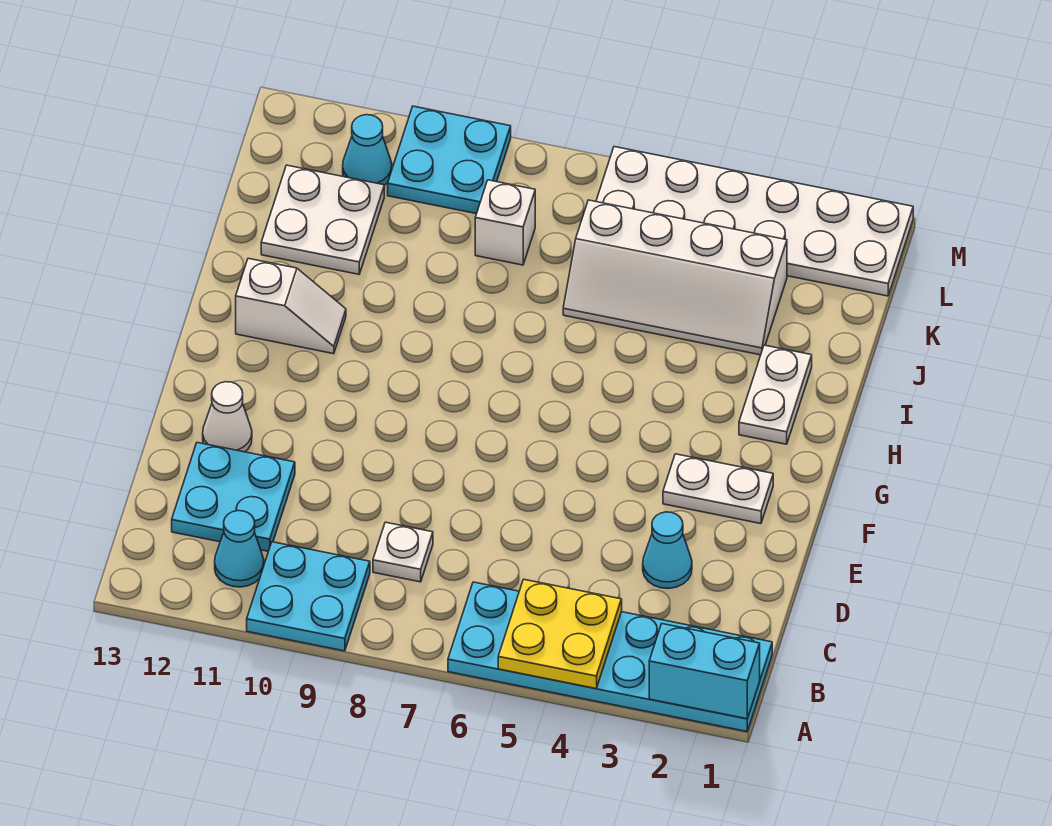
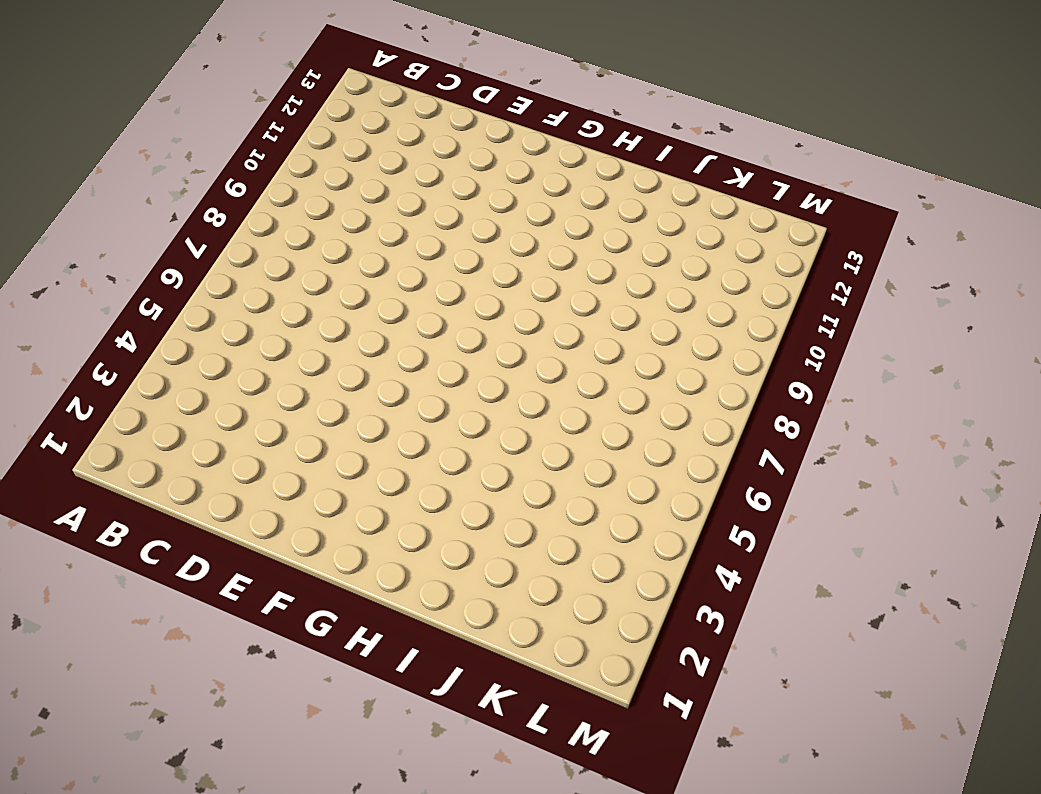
none -> cyan plate A1:B6 level 1
none -> cyan plate A9:B10 level 1
none -> cyan cone B11 level 1

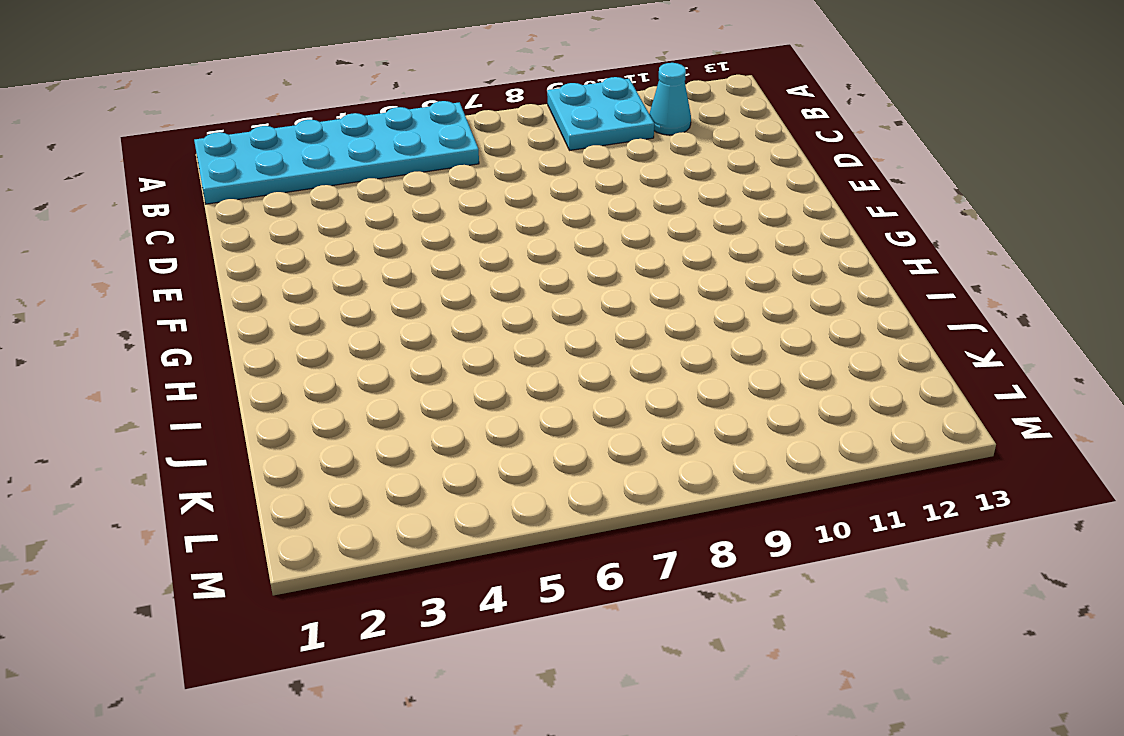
none -> white plate C8 level 1
none -> cyan plate C11:D12 level 1
none -> cyan cone D3 level 1

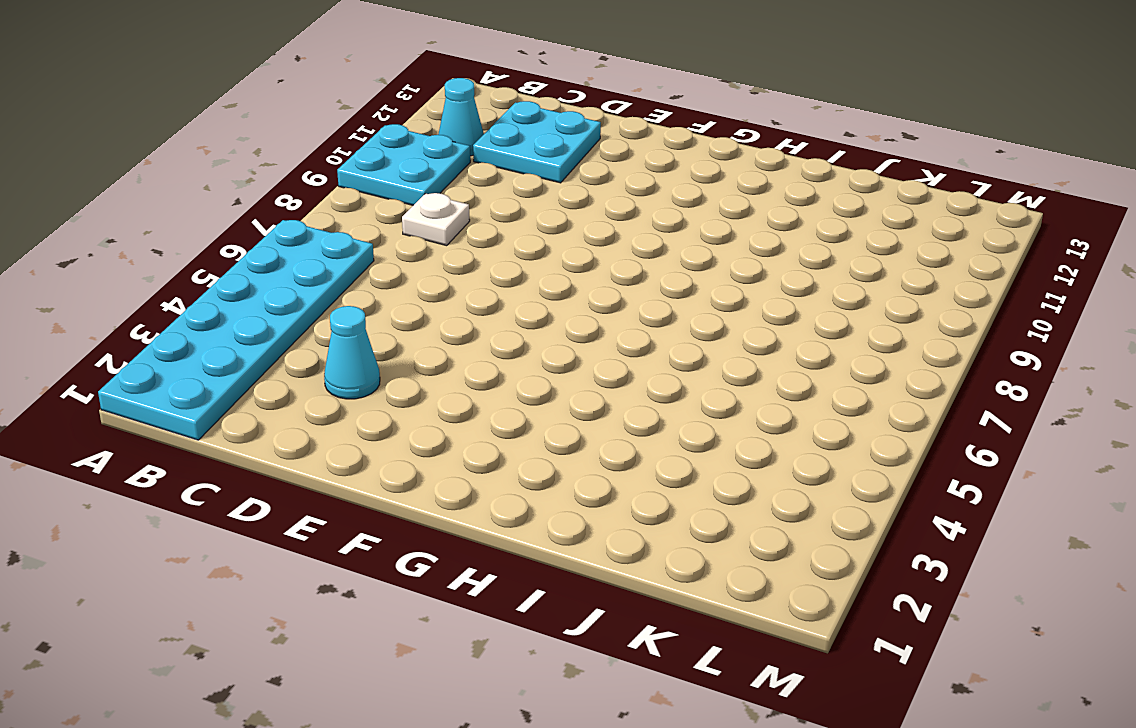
none -> white cone E12 level 1
none -> white plate F2:F3 level 1
none -> white plate H2:I2 level 1

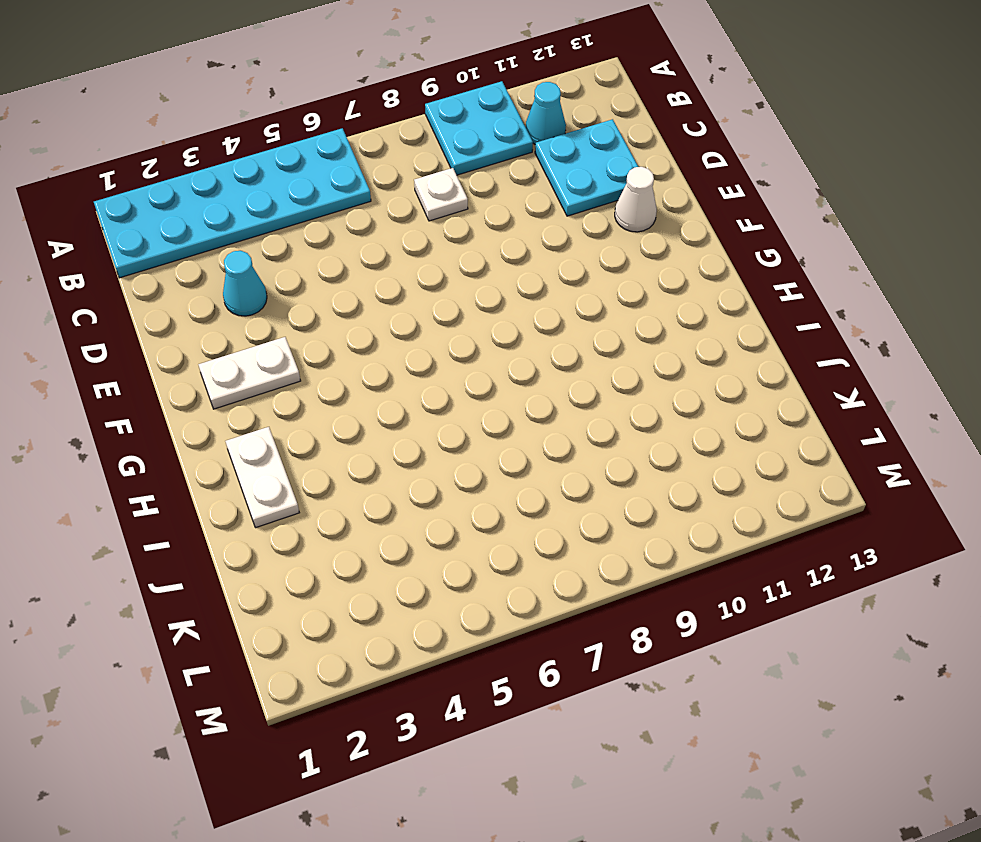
none -> white slope H11:H12 level 1 top 12
none -> white slope J3:K6 level 1 top K
none -> white plate J11:K12 level 1

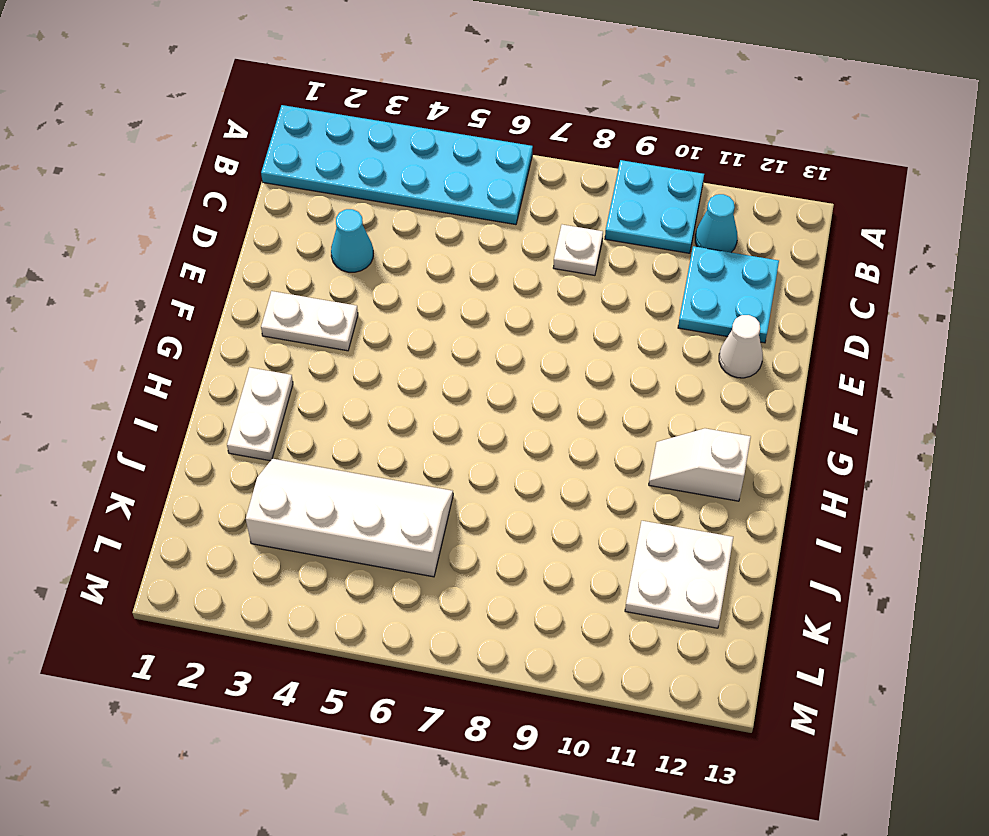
none -> white brick K8 level 1
none -> white plate L1:M6 level 1
none -> cyan plate L9:M10 level 1

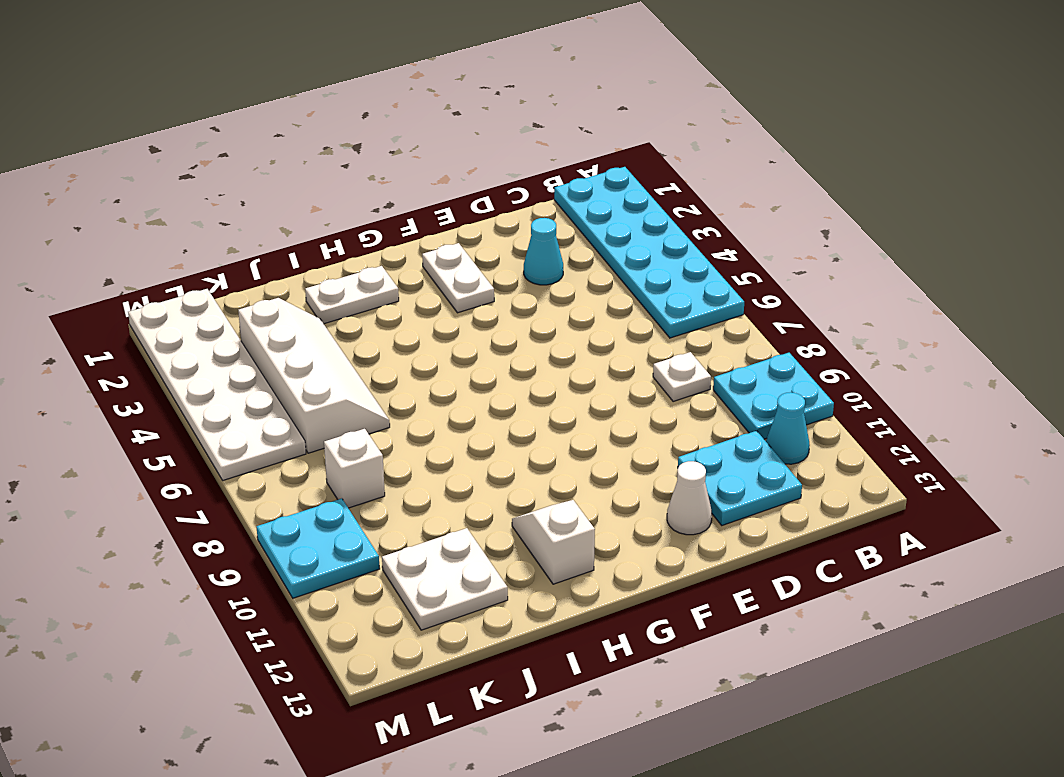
none -> cyan cone L11 level 1
none -> cyan brick A1:A2 level 2
none -> yellow plate A4:B5 level 2

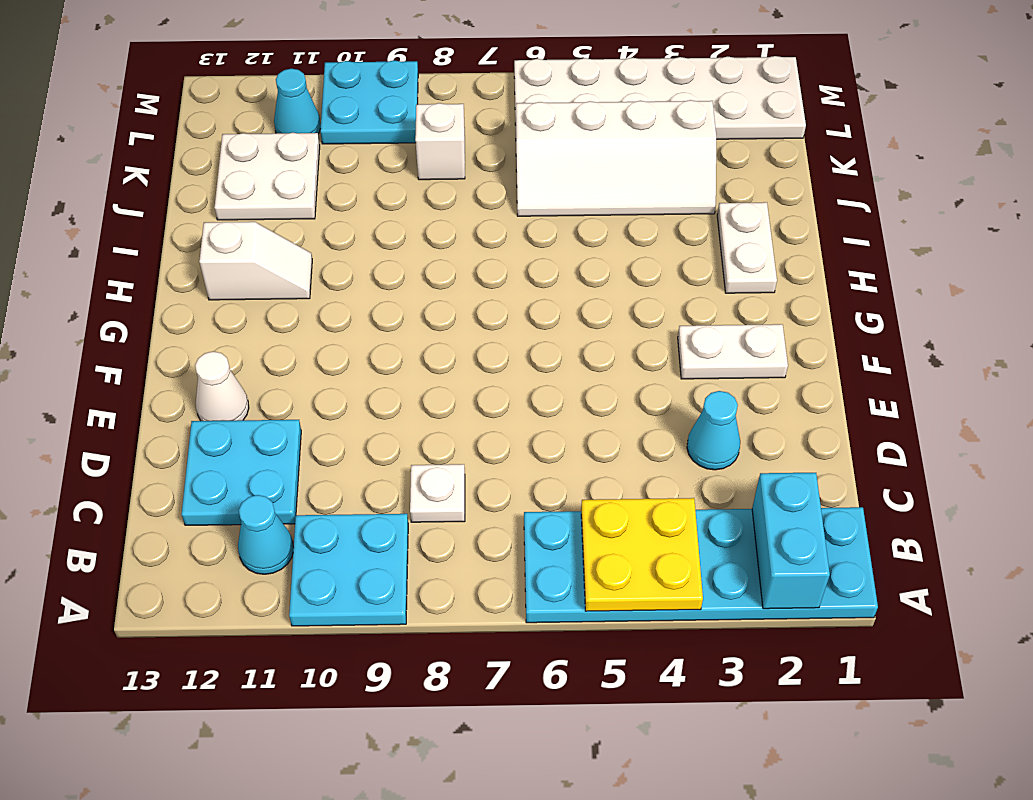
cyan brick A2:B2 level 2 -> cyan brick A1:A2 level 2

